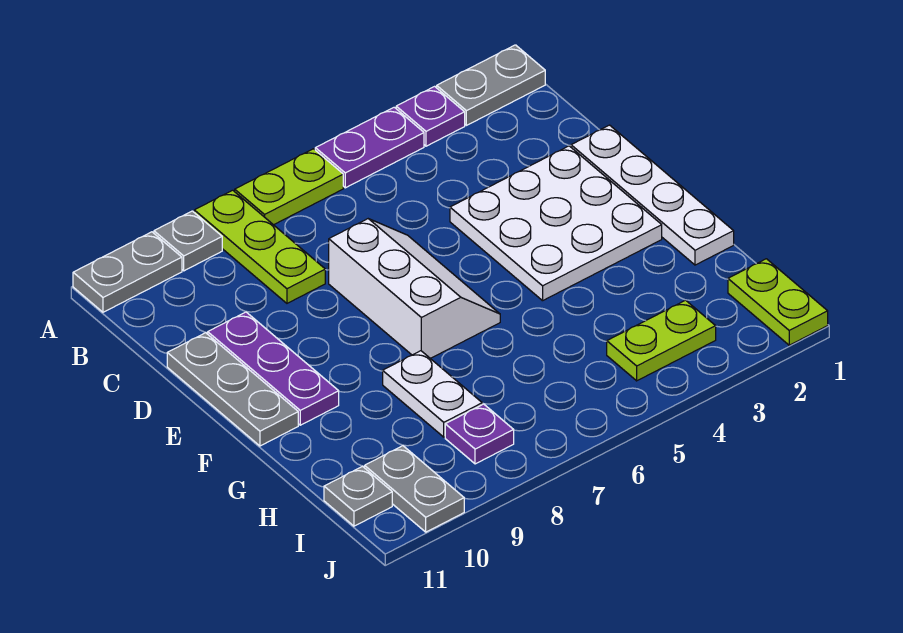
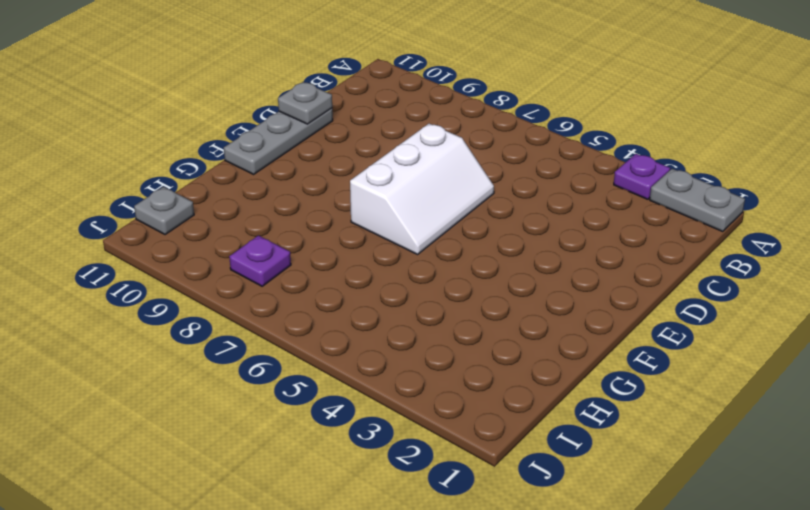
grey plate D11 level 2 -> grey plate A9 level 1
none -> purple plate A4:A5 level 1
none -> lime plate A6:A7 level 1
none -> lime plate A8:C8 level 1

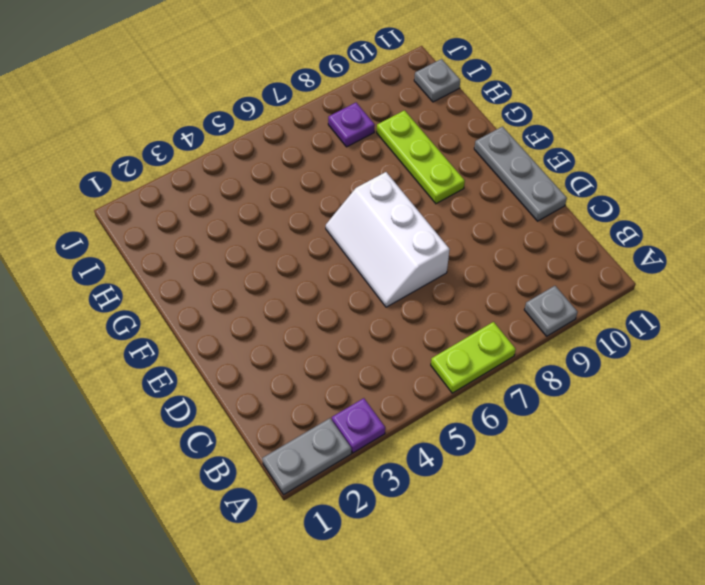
lime plate F9:H9 level 1 -> lime plate A8:C8 level 1
none -> purple plate A4:A5 level 1
none -> grey plate A10:A11 level 1
none -> white plate D1:G1 level 1

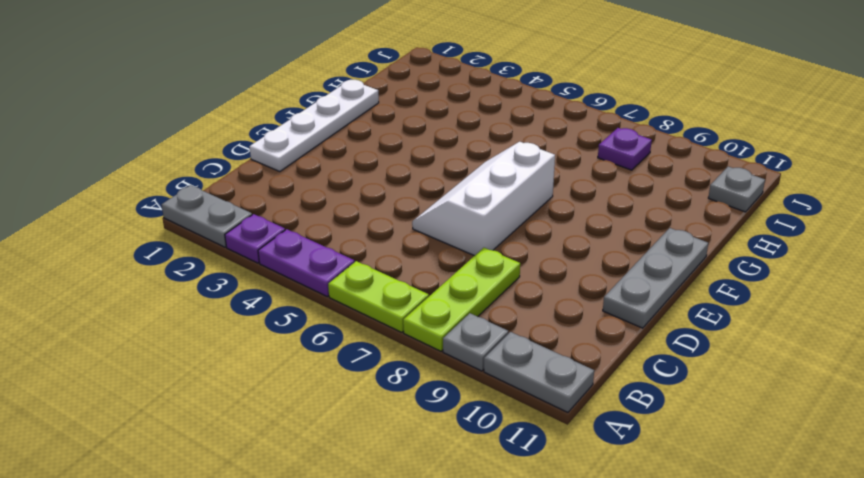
none -> white plate D2:F4 level 1
none -> purple plate D10:F10 level 1
none -> white plate G8:H8 level 1

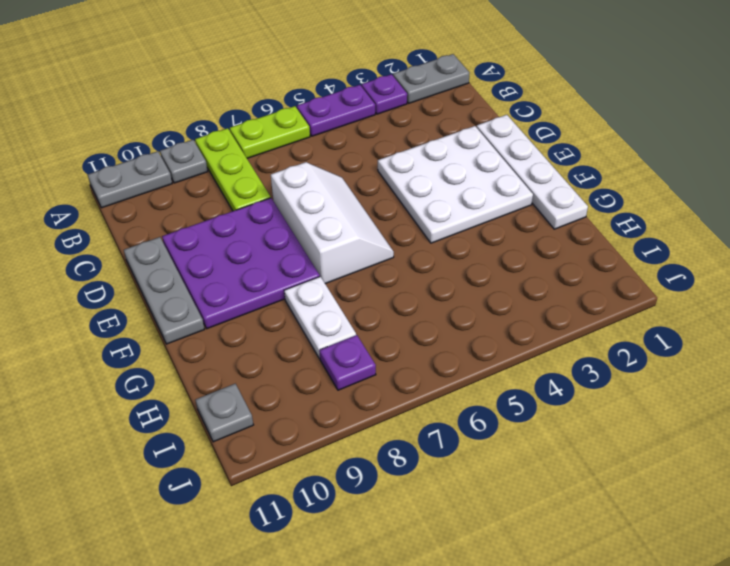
purple plate D8:F10 level 1 -> purple plate D10:F10 level 1
none -> lime plate I1:J1 level 1
none -> lime plate I3:I4 level 1
none -> grey plate I10:J10 level 1

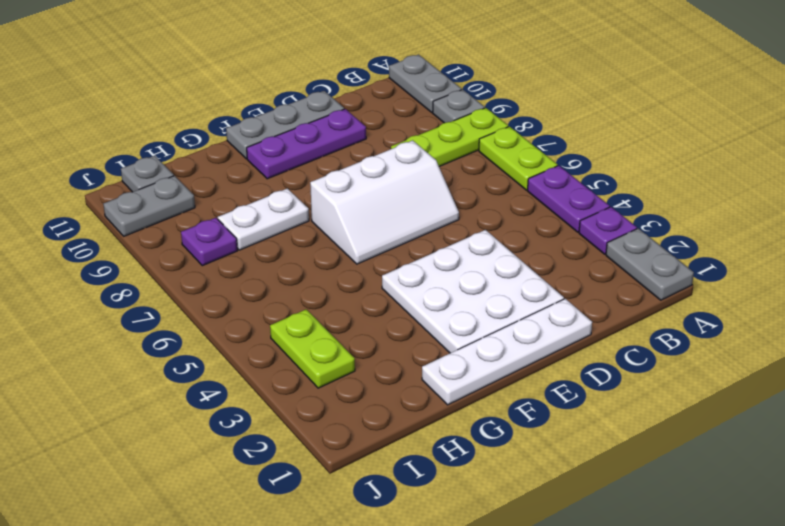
none -> lime plate I1:J1 level 1

